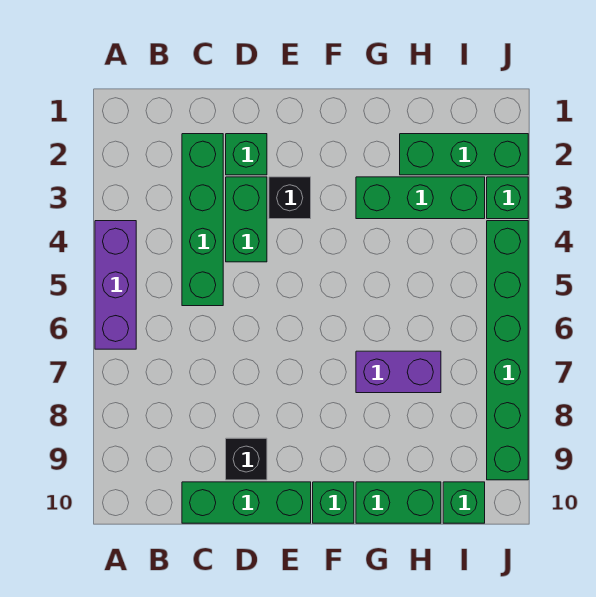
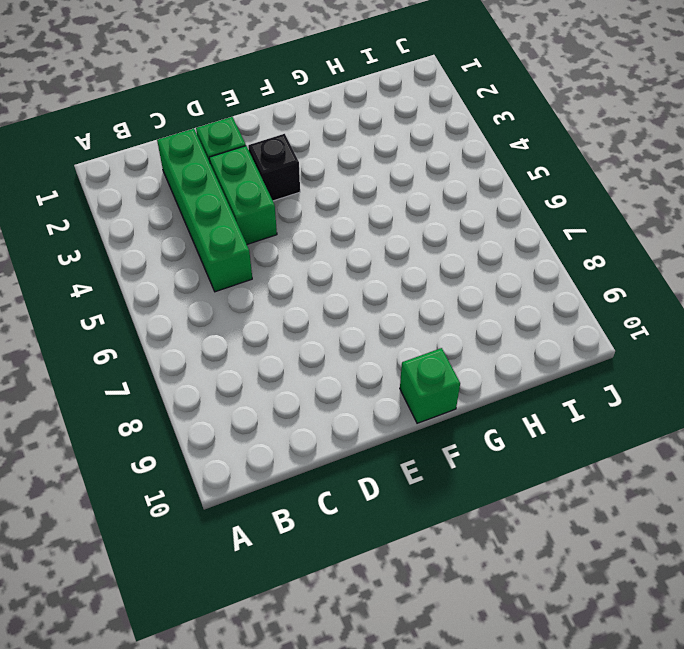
none -> purple brick A4:A6 level 1
none -> green brick C10:E10 level 1
none -> black brick D9 level 1

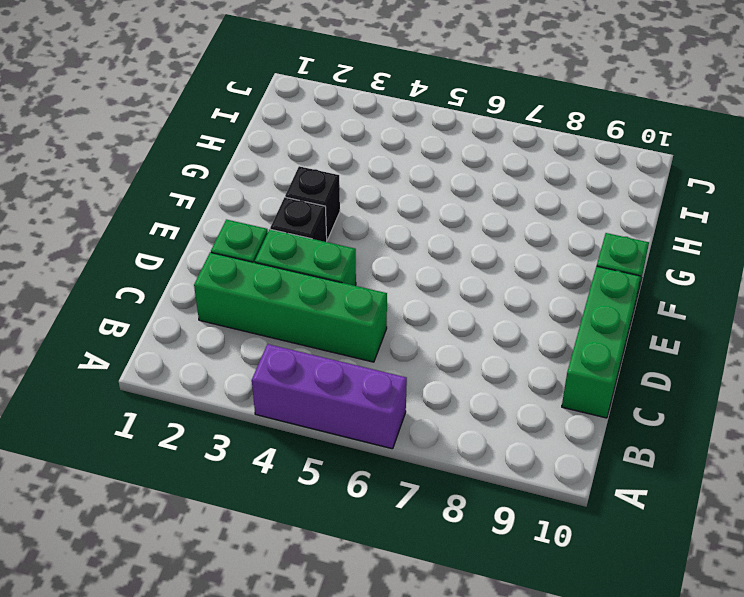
black brick F3 level 1 -> black brick D9 level 1
none -> green brick G3:I3 level 1
none -> purple brick G7:H7 level 1
none -> green brick G10:H10 level 1

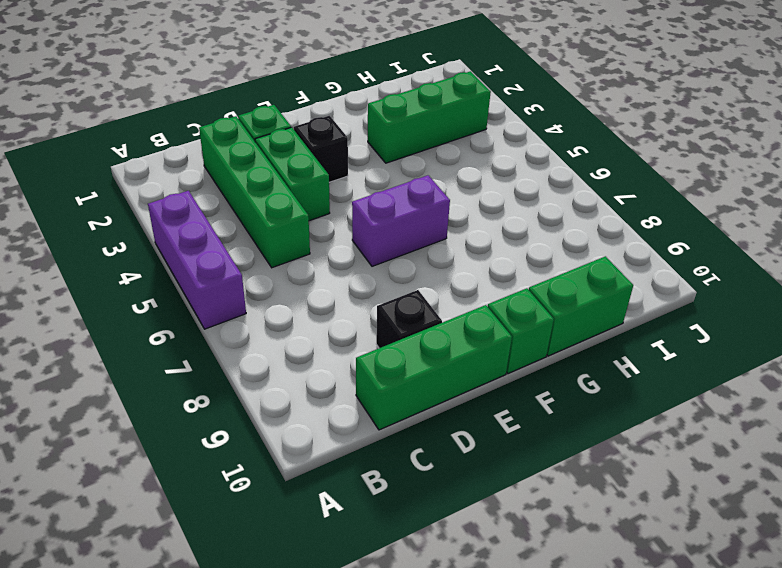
purple brick E6:F6 level 1 -> purple brick G7:H7 level 1
none -> green brick H2:J2 level 1
none -> green brick I10 level 1
none -> green brick J3 level 1

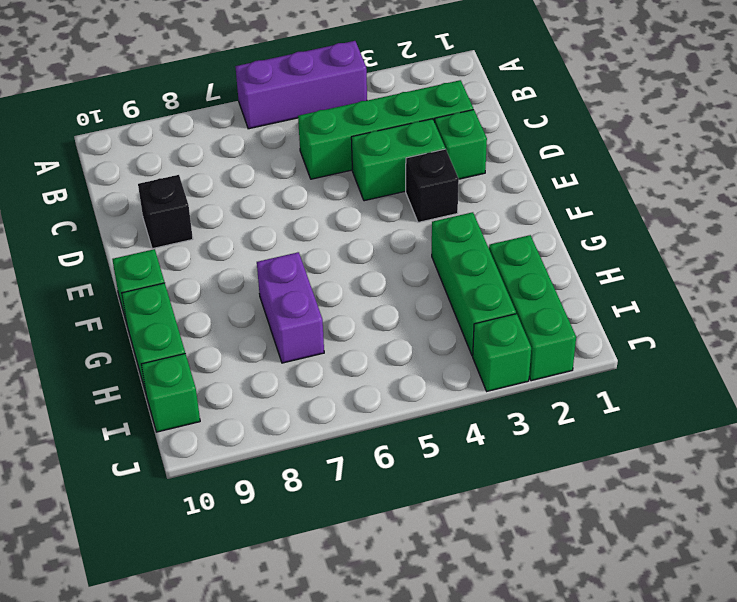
none -> green brick C10:E10 level 1
none -> green brick J4:J9 level 1

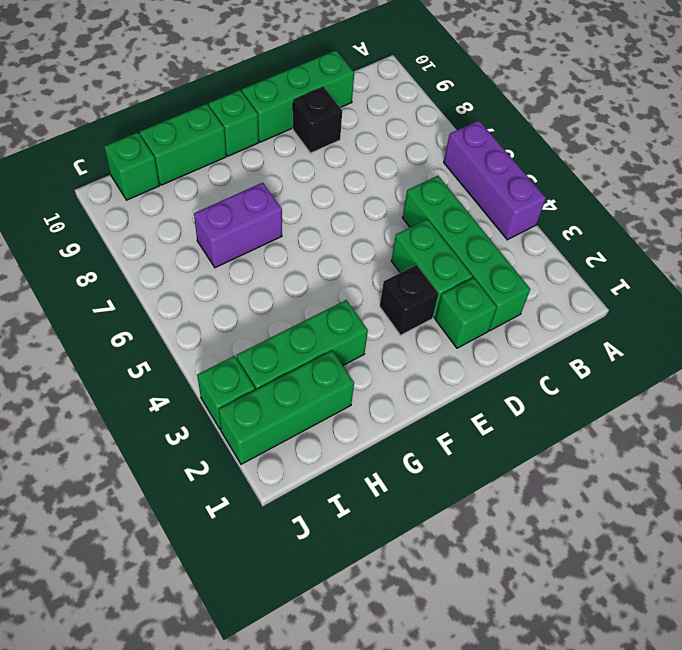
none -> green brick J4:J9 level 1

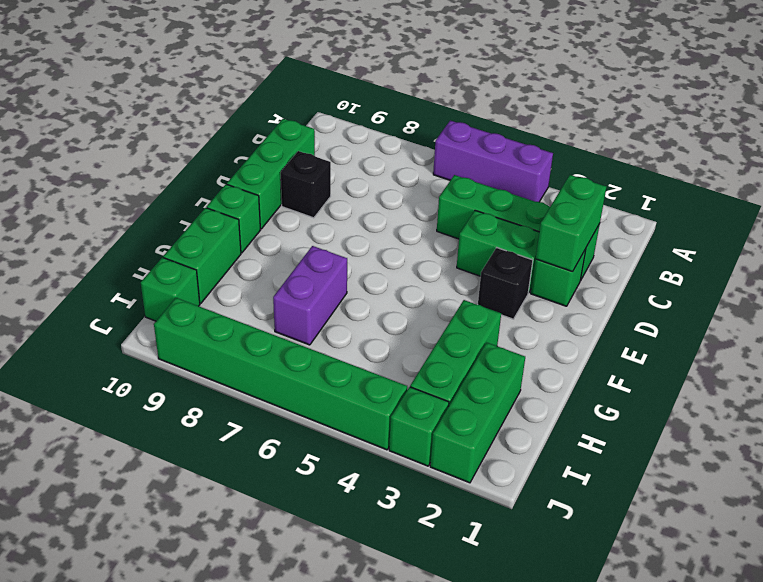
green brick C2:D2 level 2 -> none

